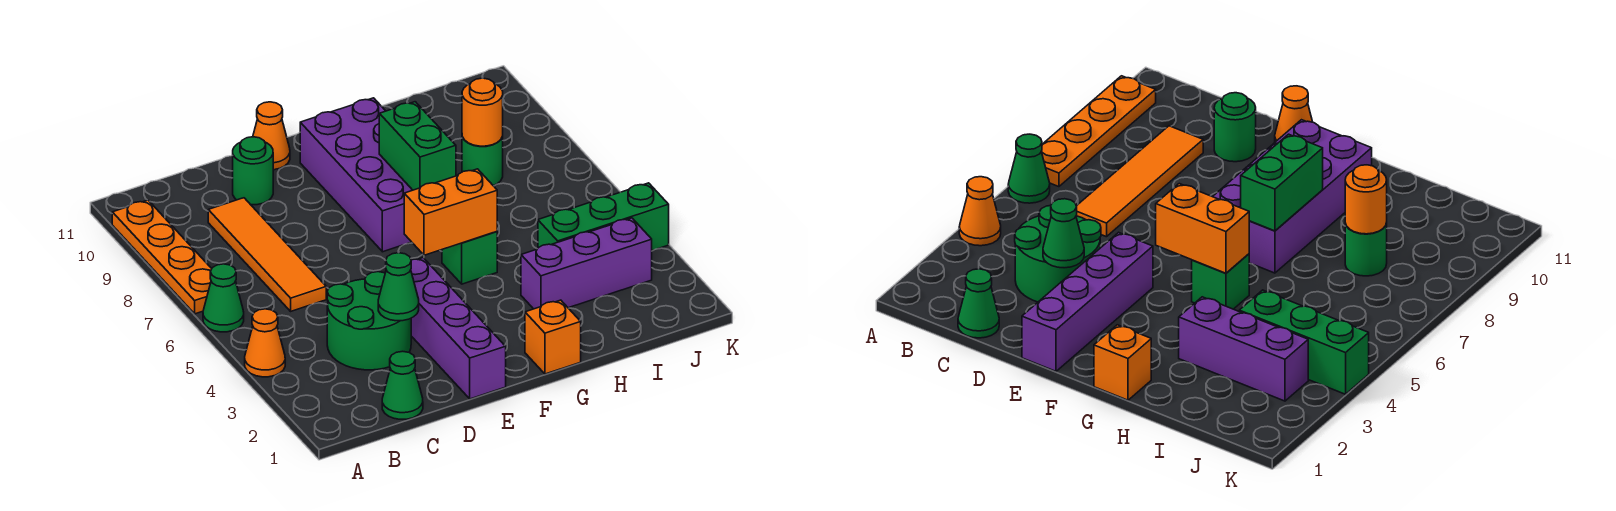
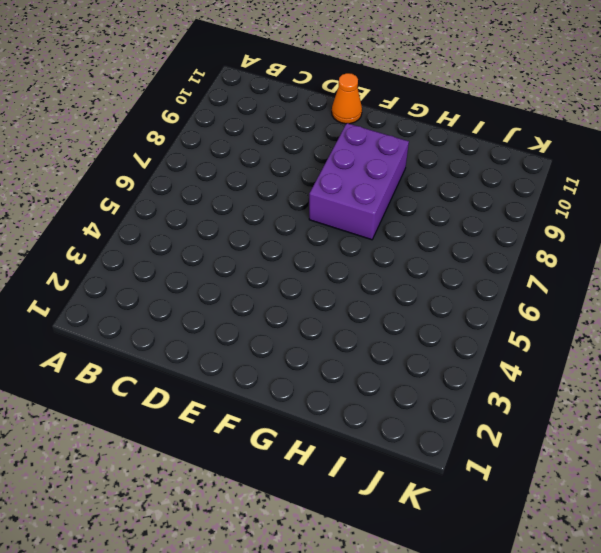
purple brick F7:G9 level 1 -> purple brick F7:G10 level 1
none -> orange cone A4 level 1
none -> green cone A6 level 1
none -> orange plate A7:A10 level 1

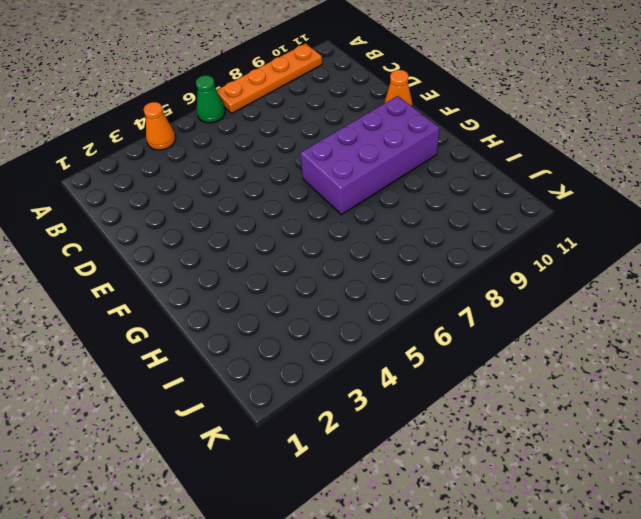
none -> green cone C1 level 1
none -> green round brick C3:D4 level 1
none -> orange tile C6:C9 level 1

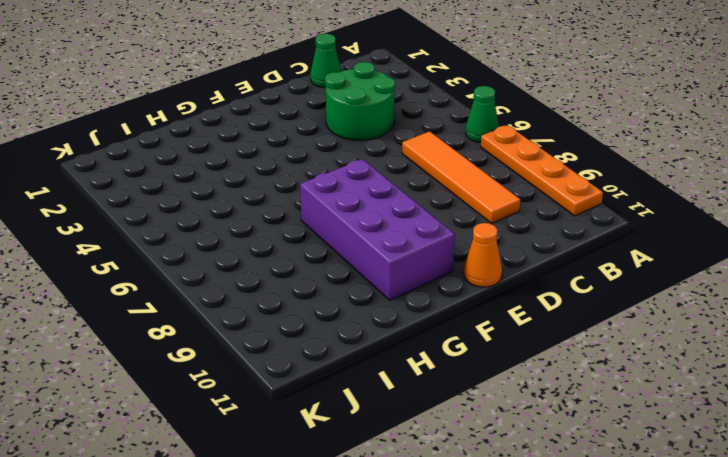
none -> orange cone A4 level 1
none -> green round brick D10 level 1
none -> purple brick E1:E4 level 1

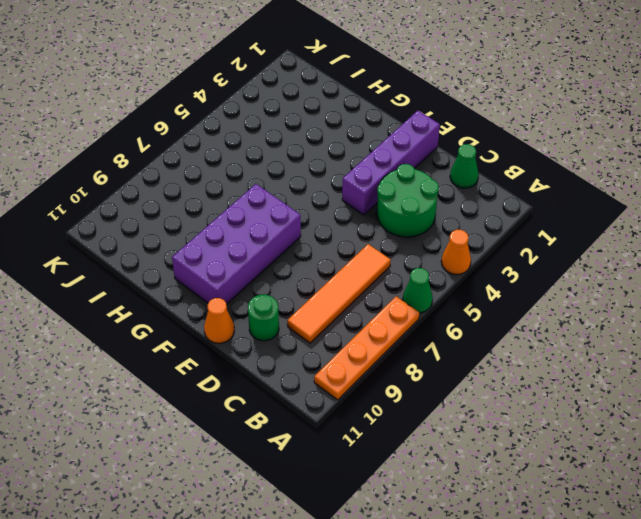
none -> orange brick G1 level 1
none -> green brick G5 level 1
none -> purple brick H3:J3 level 1

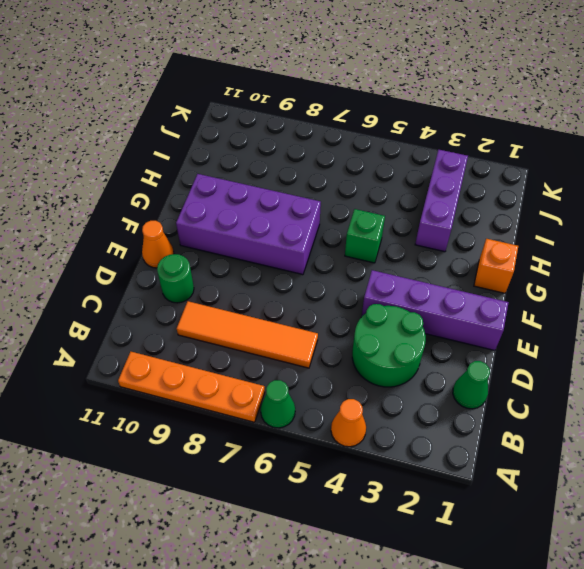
none -> green brick I4:K4 level 1
none -> green round brick I8 level 1
none -> green cone D3 level 2

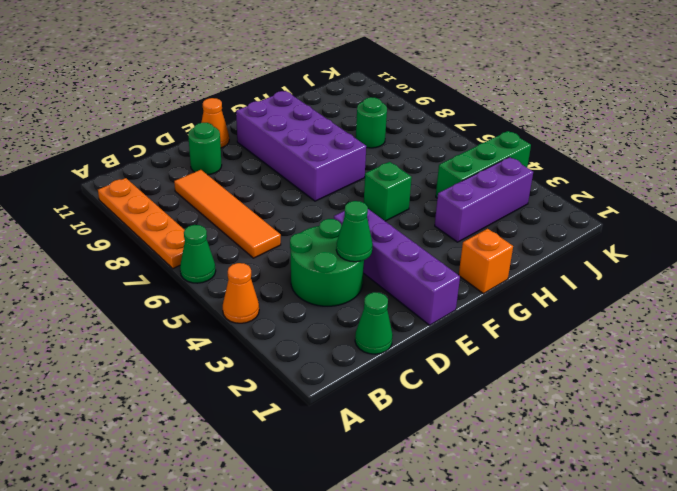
none -> orange brick F5:G5 level 2
none -> green brick G7:G8 level 2
none -> orange round brick I8 level 2

